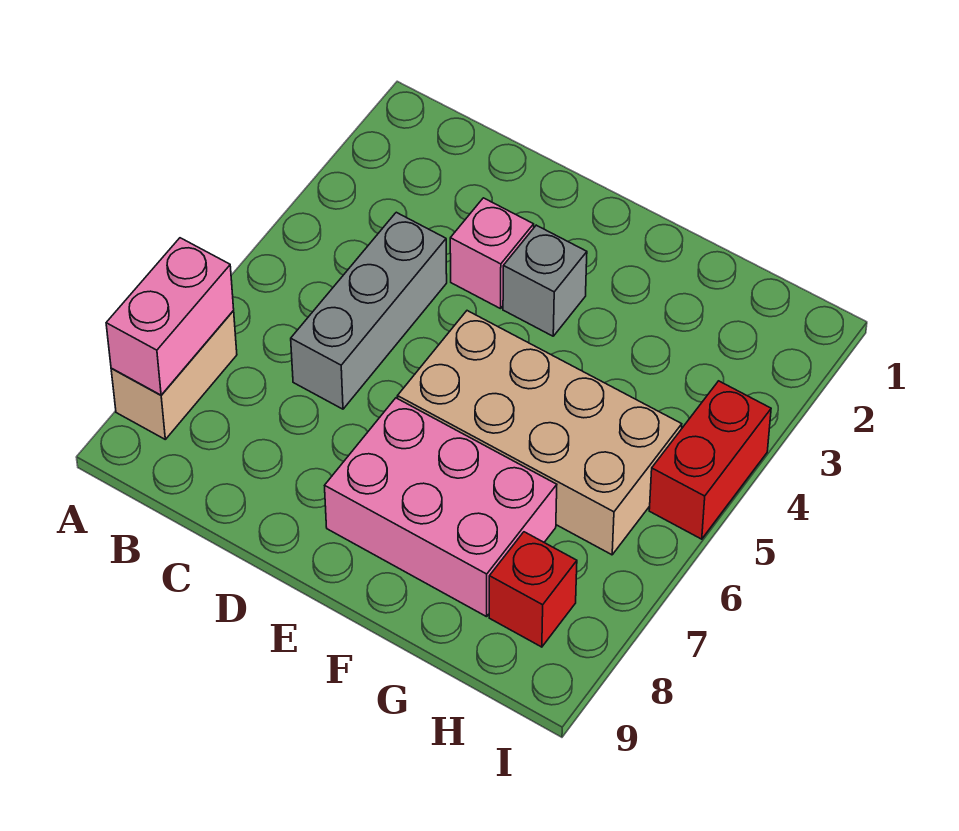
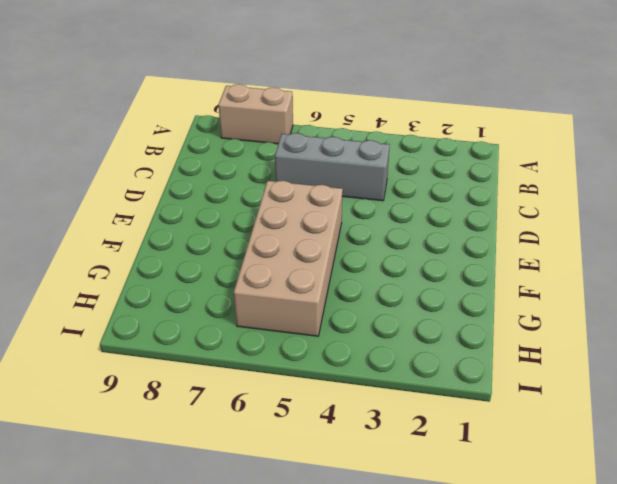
none -> pink brick D3 level 1
none -> grey brick E3 level 1

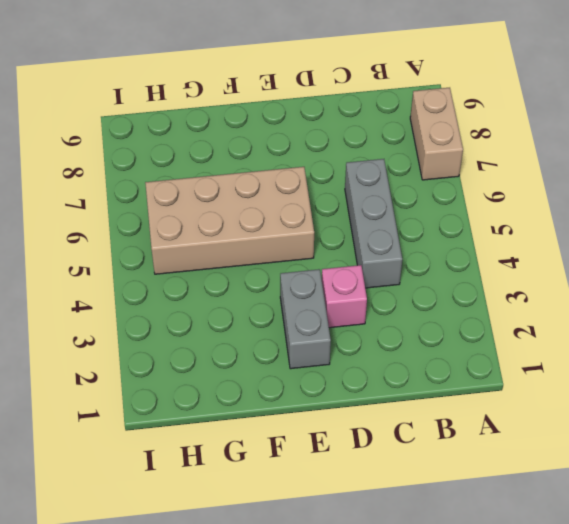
grey brick E2:E3 level 1 -> grey brick E3 level 1
none -> pink brick E7:G8 level 1
none -> red brick H8 level 1

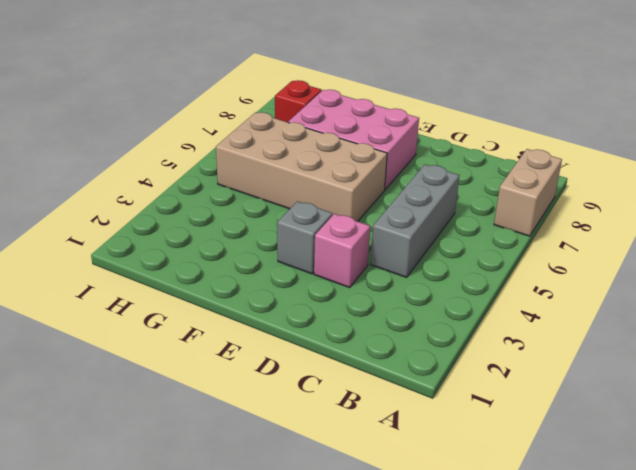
none -> red brick I4:I5 level 1
none -> pink brick A7:A8 level 2

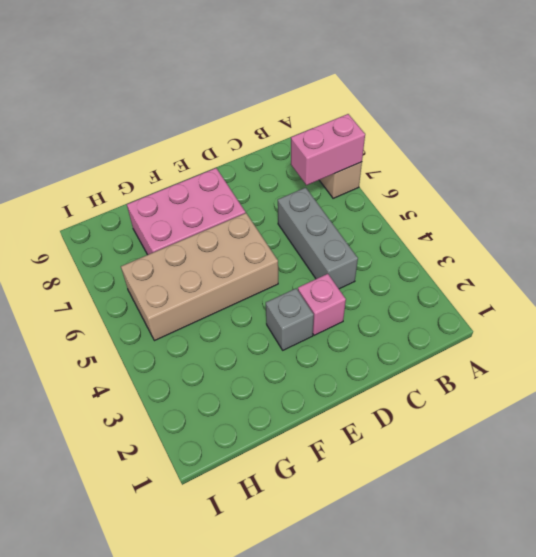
pink brick A7:B7 level 2 -> pink brick A7:A8 level 2
none -> red brick H8 level 1
none -> red brick I4:I5 level 1

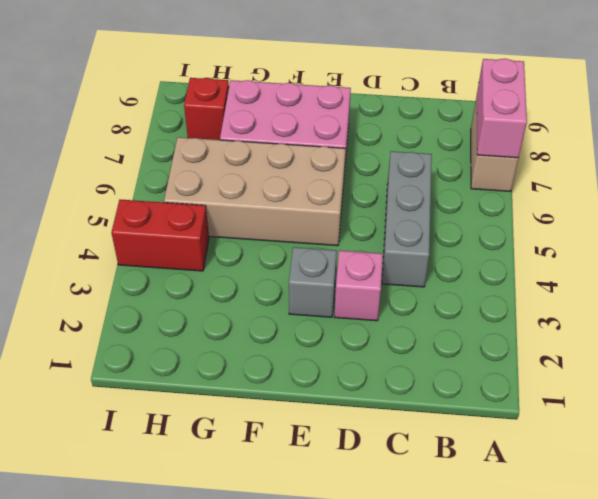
red brick H4:I4 level 1 -> red brick I4:I5 level 1

